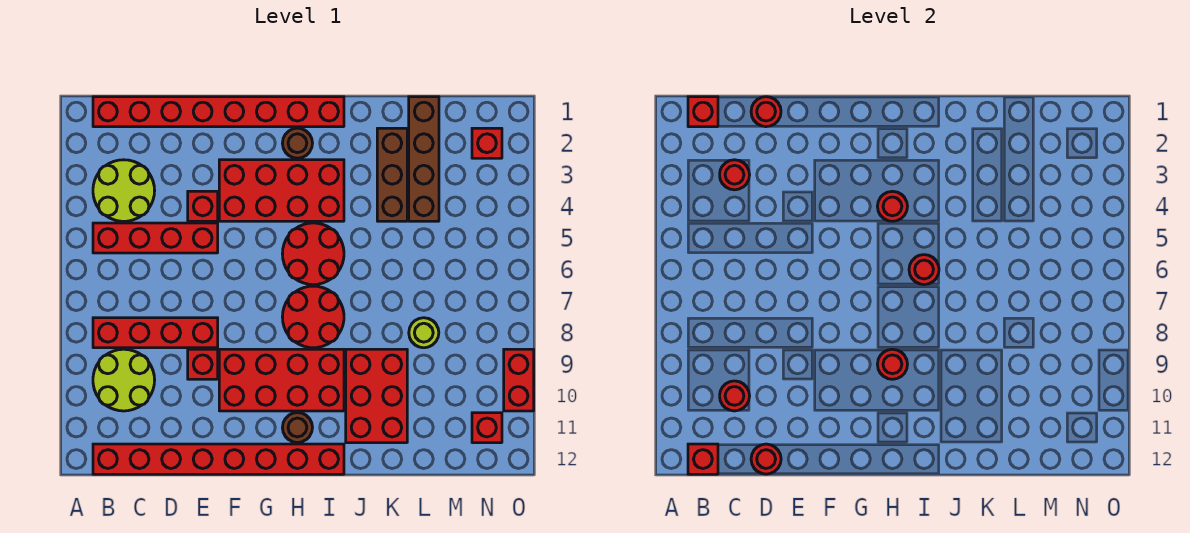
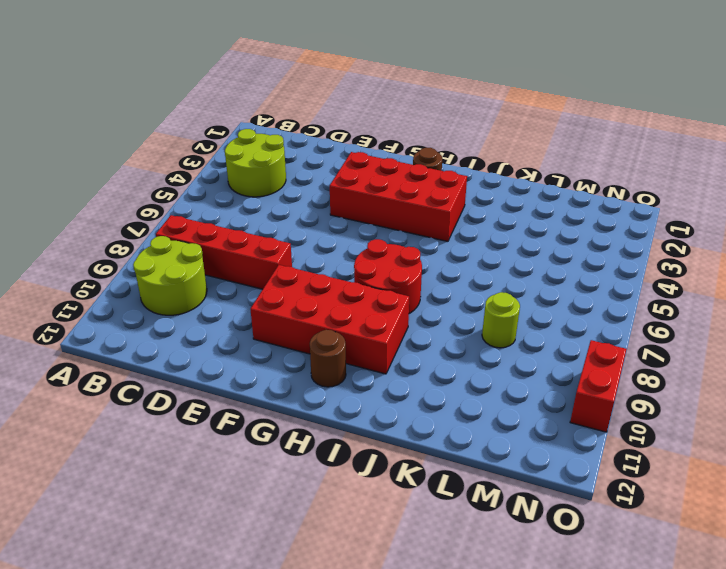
none -> red brick B1:I1 level 1
none -> red brick B5:E5 level 1
none -> red brick B12:I12 level 1
none -> red brick E4 level 1

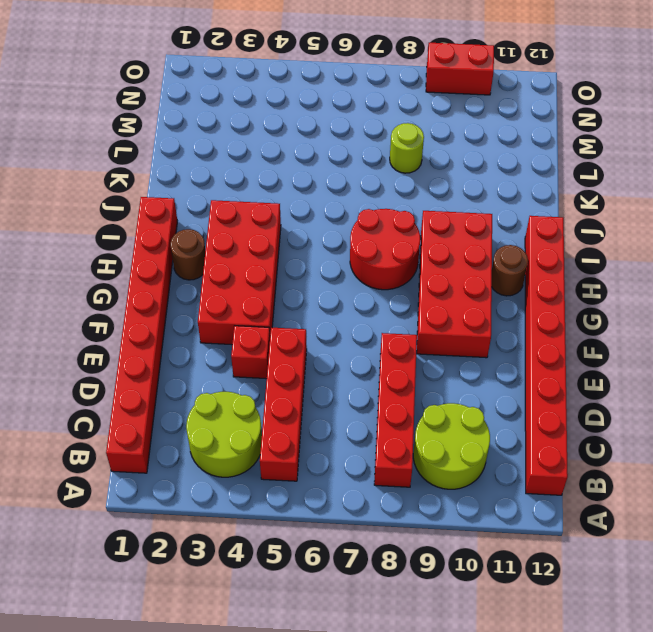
none -> red brick E9 level 1
none -> red round brick H5:I6 level 1
none -> red brick J9:K11 level 1
none -> brown brick K2:K4 level 1

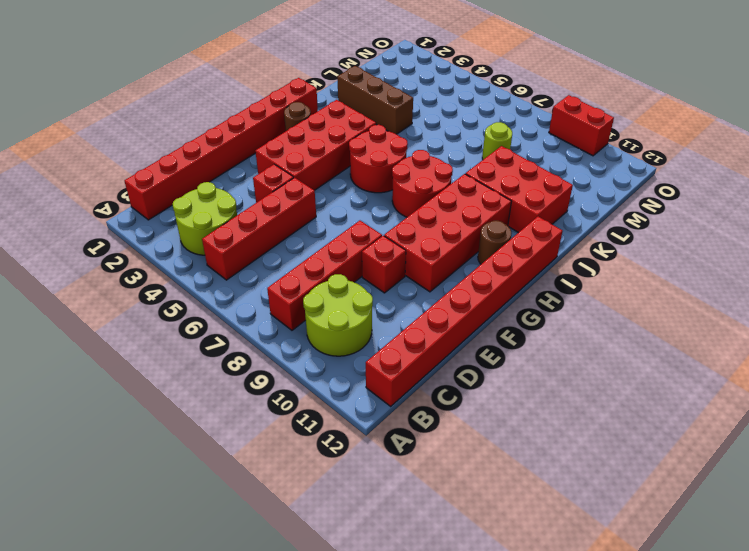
none -> brown brick L1:L4 level 1
none -> red brick N2 level 1
none -> red brick N11 level 1
none -> red brick B1 level 2

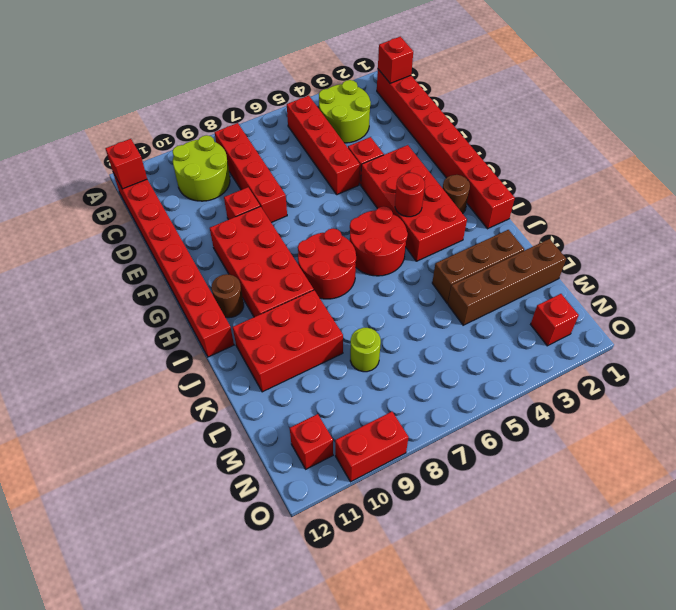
none -> red round brick C3 level 2
none -> red round brick C10 level 2
none -> red round brick D1 level 2
none -> red round brick D12 level 2

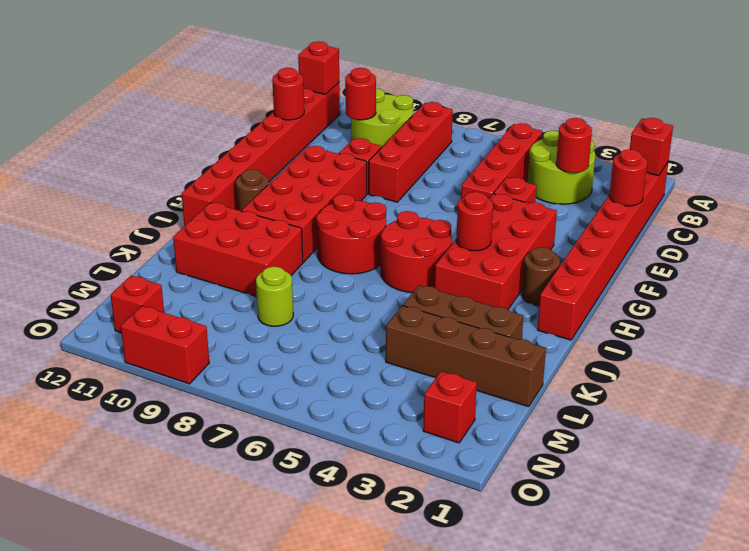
none -> red round brick H9 level 2
none -> red round brick I6 level 2

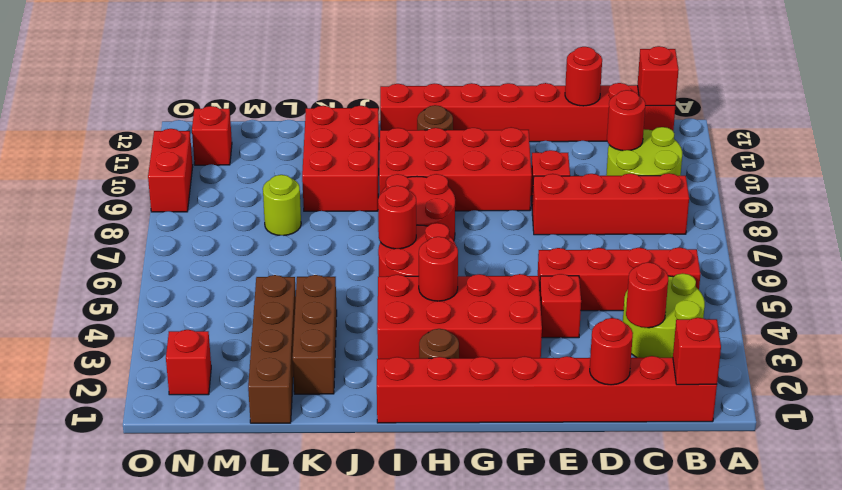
none -> red round brick H9 level 2

